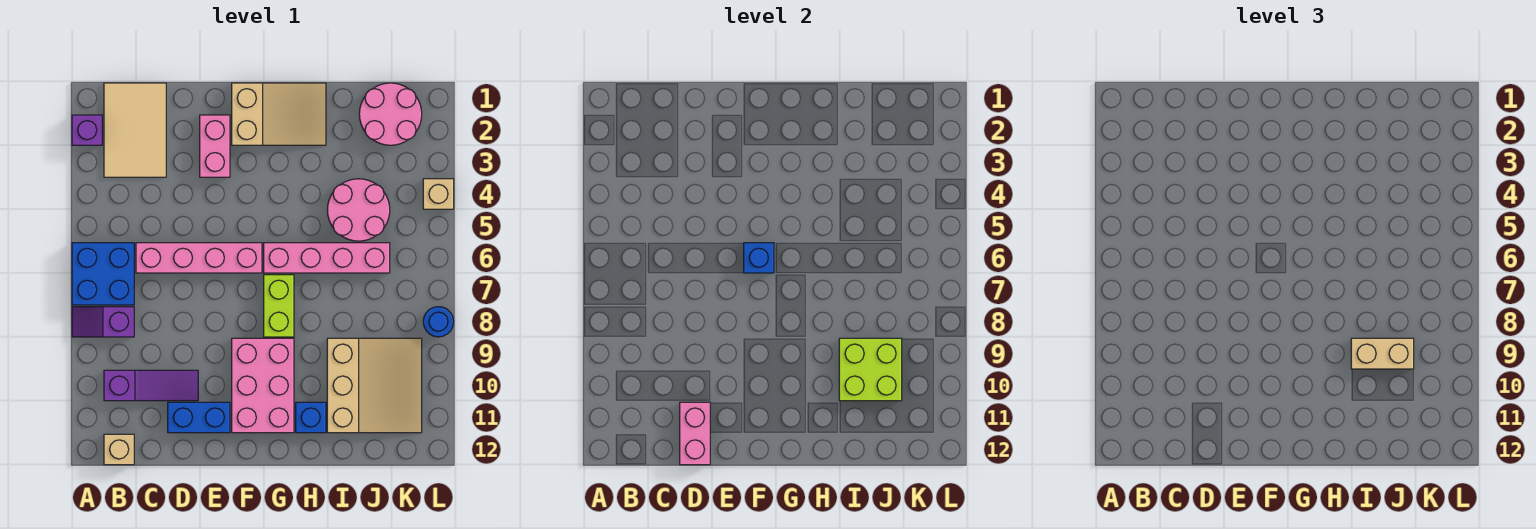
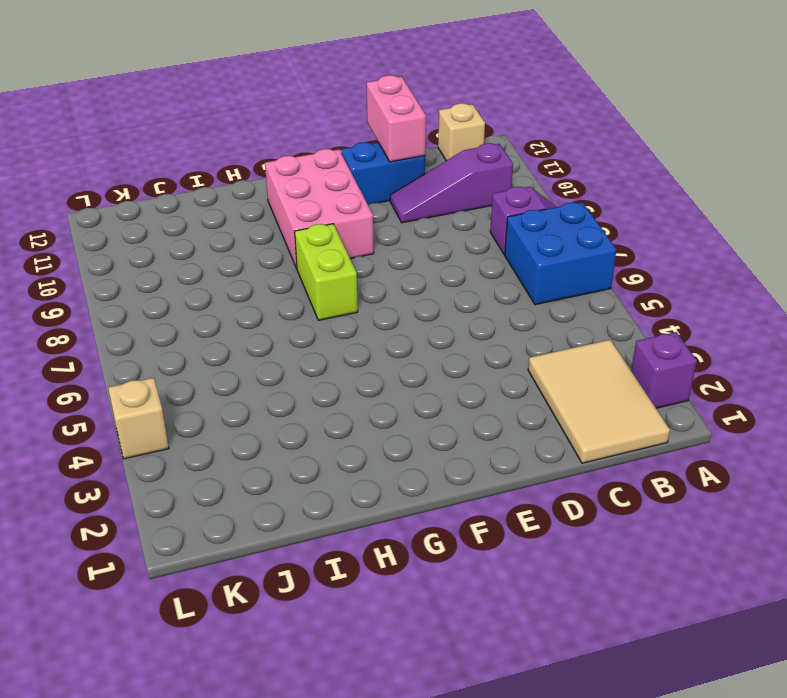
none -> pink brick C6:F6 level 1
none -> pink brick E2:E3 level 1
none -> tan slope F1:H2 level 1 top F

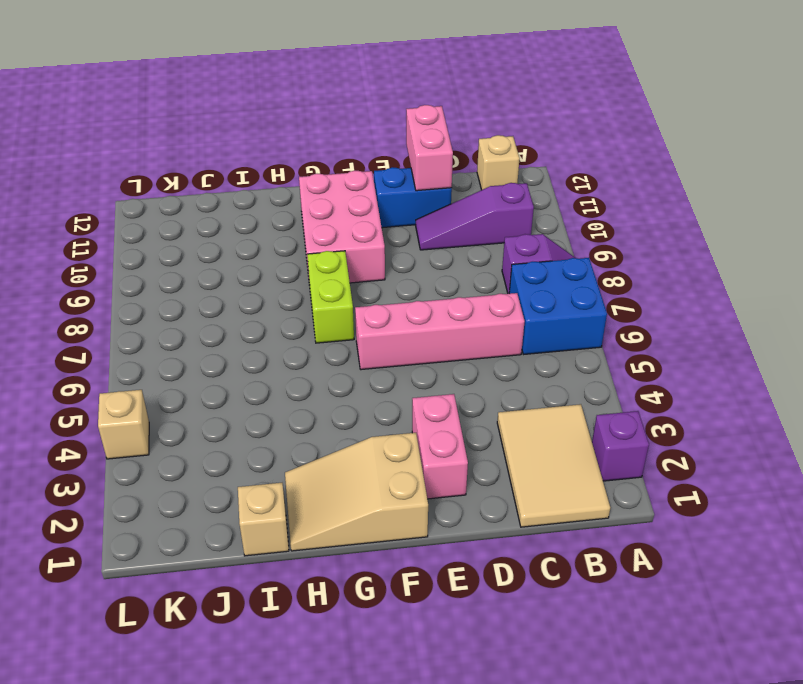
tan brick I1 level 1 -> none
none -> pink brick G6:J6 level 1
none -> blue brick H11 level 1
none -> pink round brick I4:J5 level 1

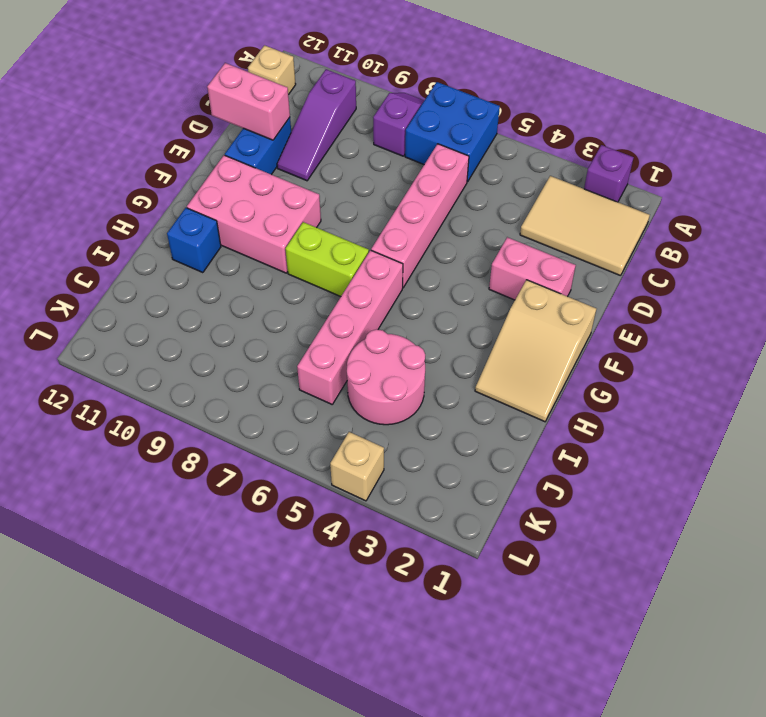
none -> tan slope I9:K11 level 1 top I
none -> pink round brick J1:K2 level 1
none -> blue round brick L8 level 1

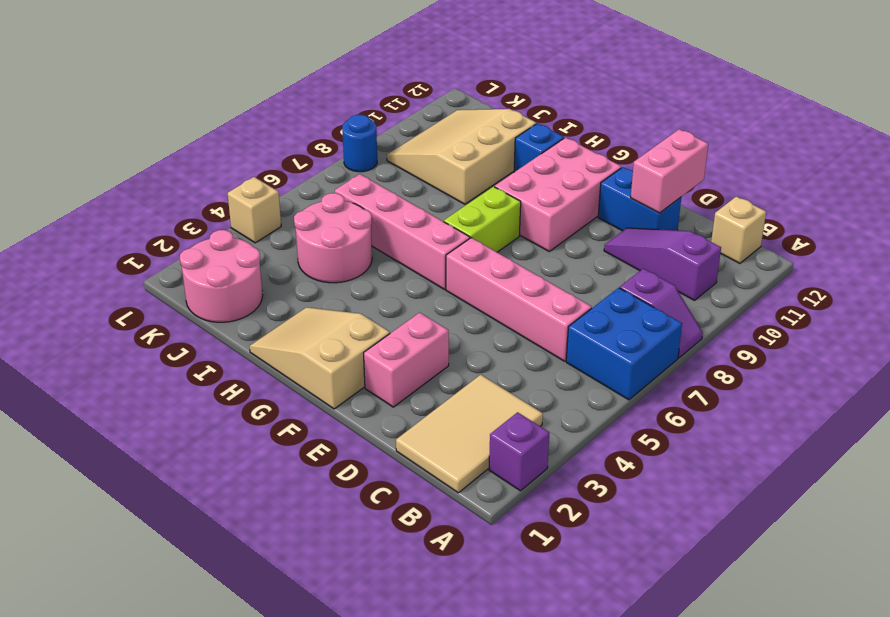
none -> blue brick F6 level 2
none -> lime brick I9:J10 level 2
none -> tan brick I9:J9 level 3

